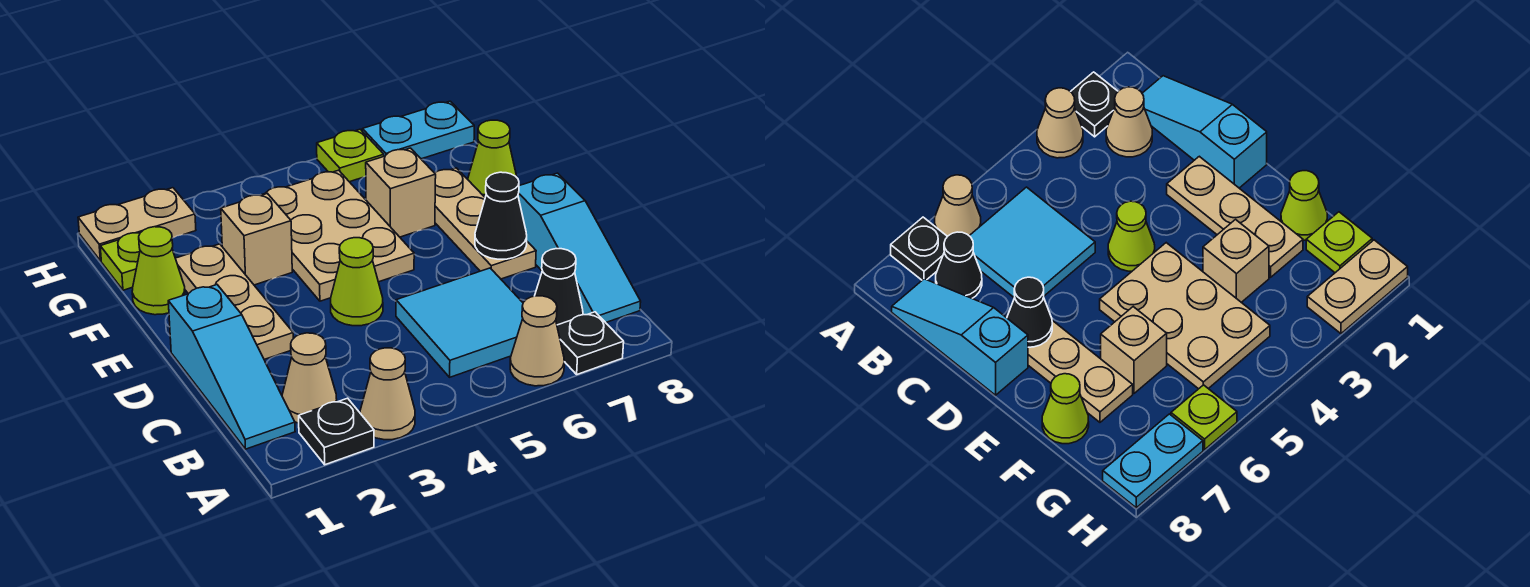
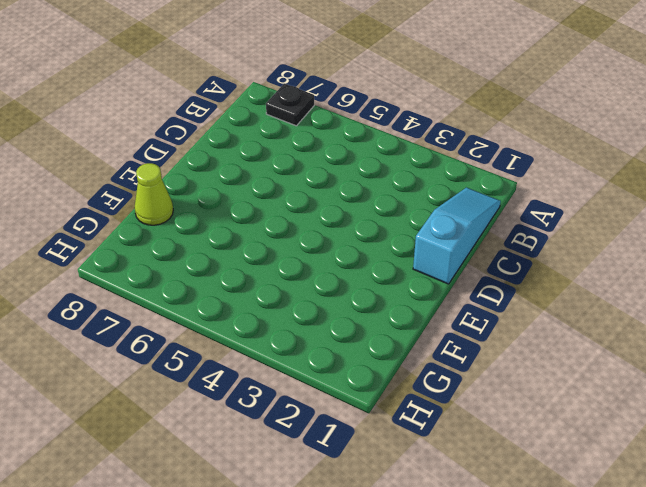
none -> black plate A2 level 1
none -> tan cone A3 level 1
none -> tan cone A6 level 1

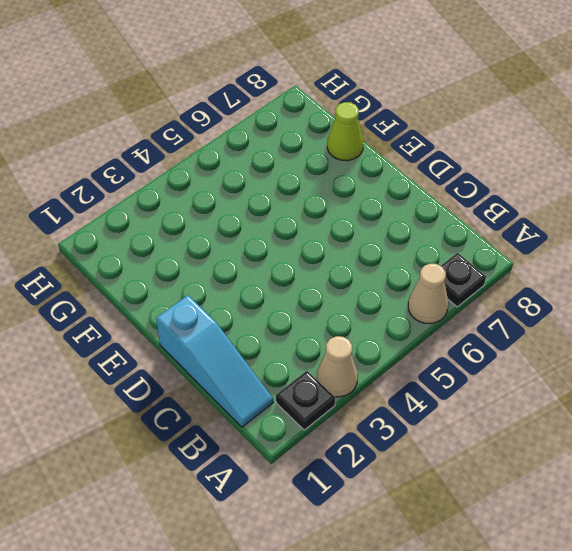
none -> tan cone B2 level 1
none -> cyan tile B5:C6 level 1
none -> black cone B7 level 1

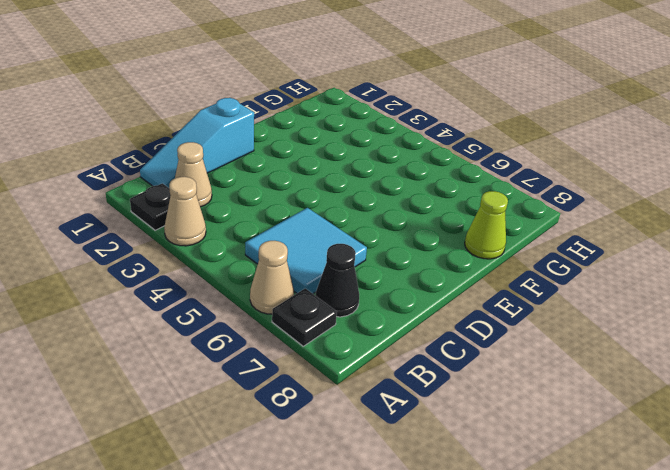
none -> cyan slope B8:D8 level 1 top D
none -> tan plate D2:F2 level 1
none -> lime cone D4 level 1

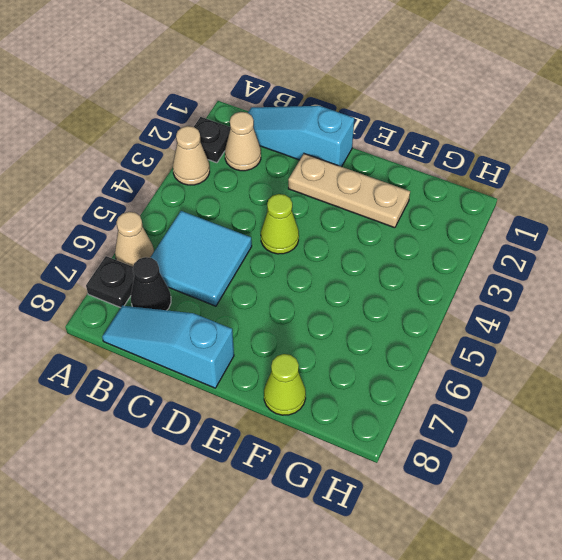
none -> tan plate D7:F7 level 1
none -> tan plate E4:G5 level 1
none -> lime cone F1 level 1

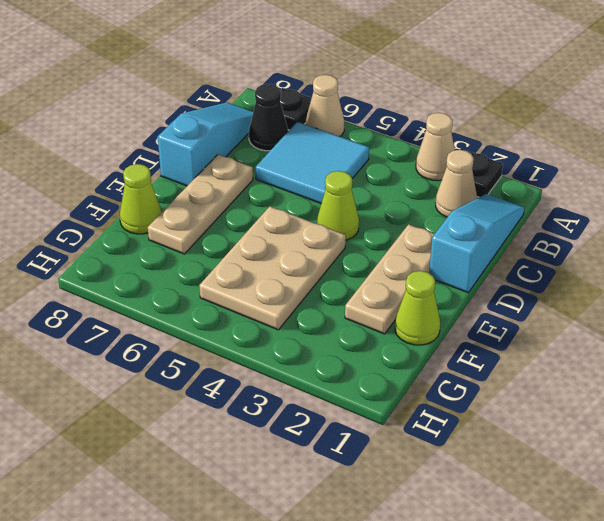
none -> tan brick F3 level 1
none -> tan brick F6 level 1
none -> lime plate G1 level 1

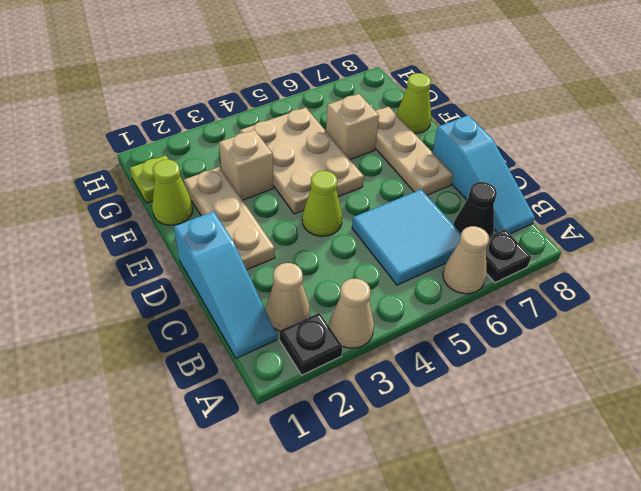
none -> tan plate H1:H2 level 1
none -> lime plate H6 level 1
none -> cyan plate H7:H8 level 1

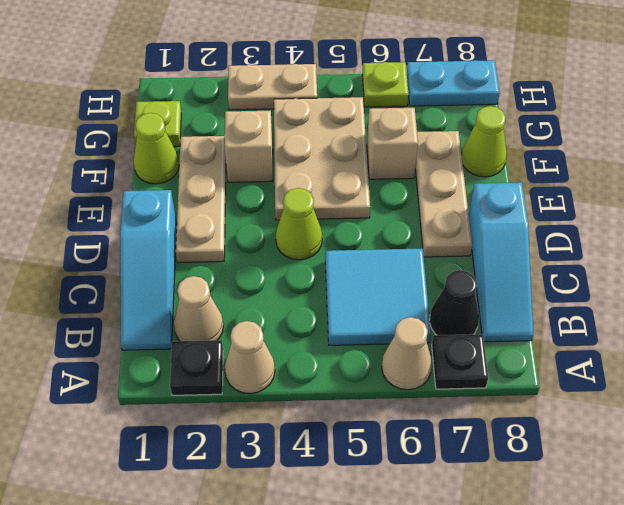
tan plate H3:H4 level 1 -> tan plate H1:H2 level 1
none -> black cone D7 level 2

